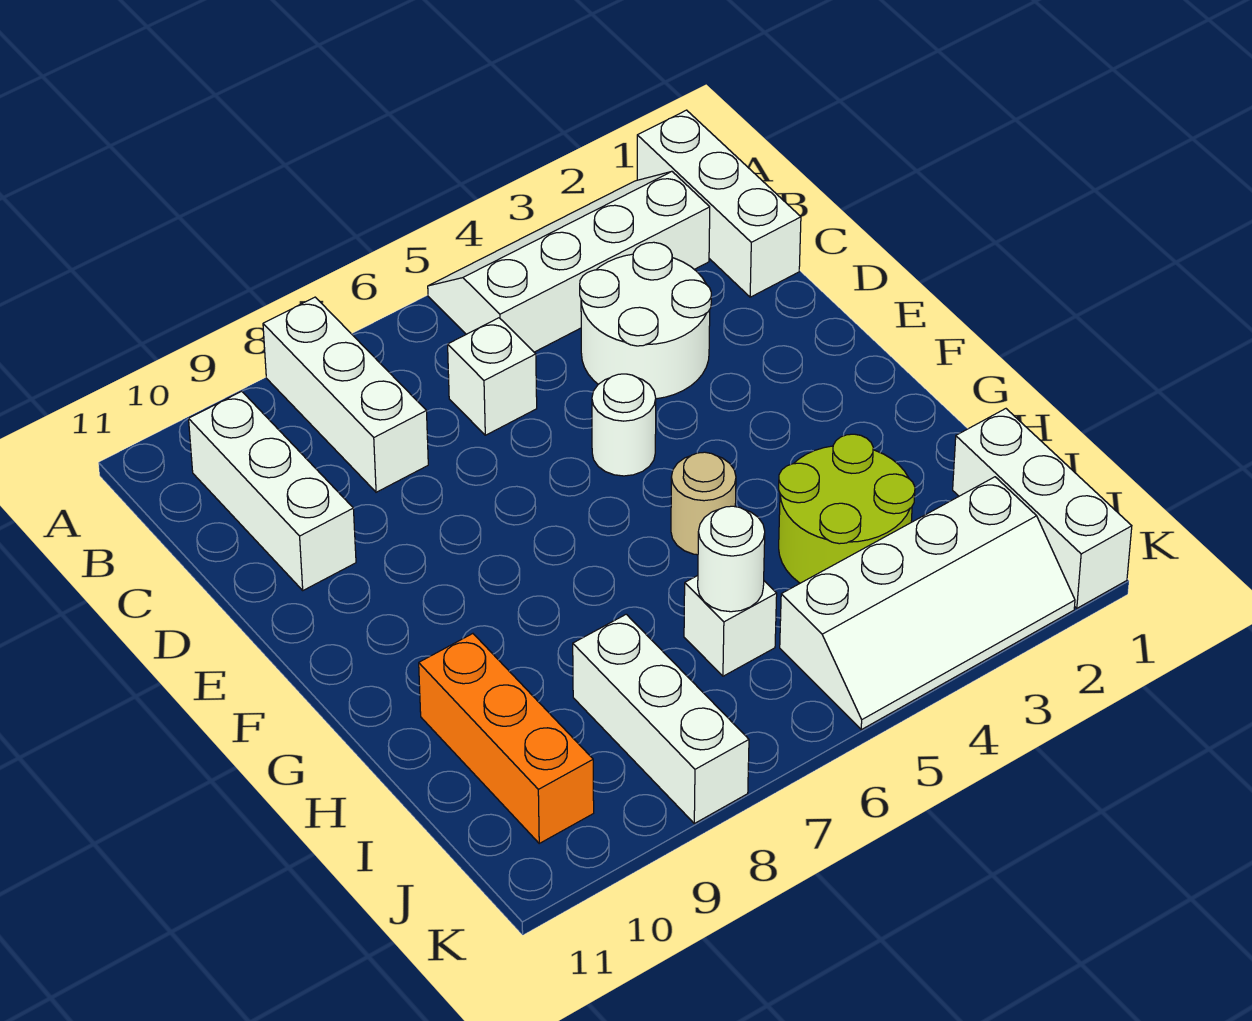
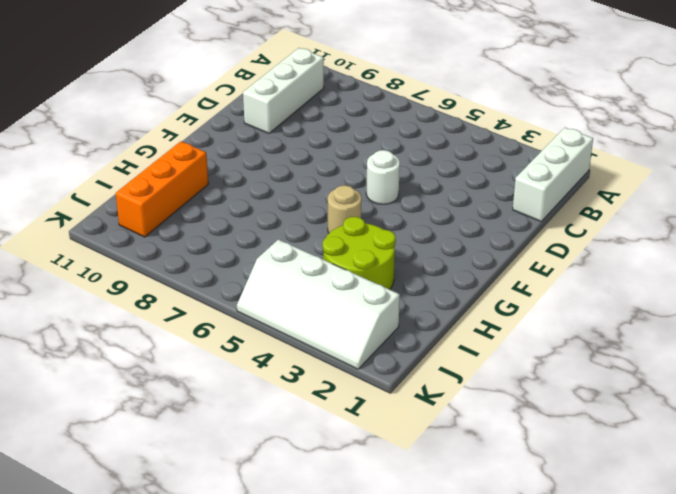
none -> white slope A2:B5 level 1 top B
none -> white brick A8:C8 level 1
none -> white round brick C3:D4 level 1

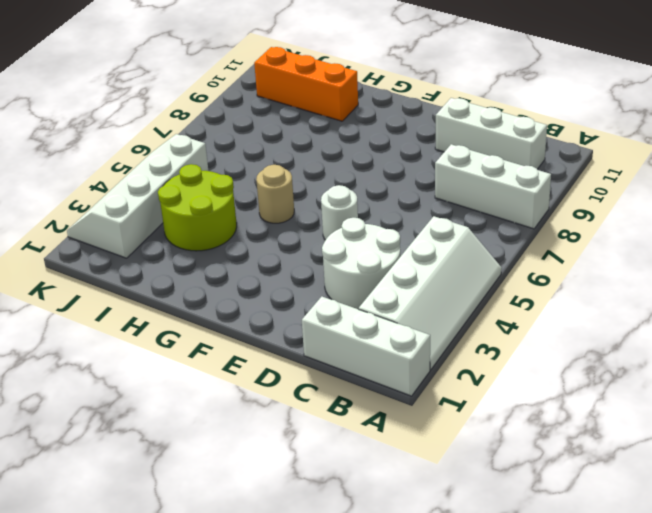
none -> white brick C6 level 1
none -> white brick I1:K1 level 1
none -> white brick I6 level 1

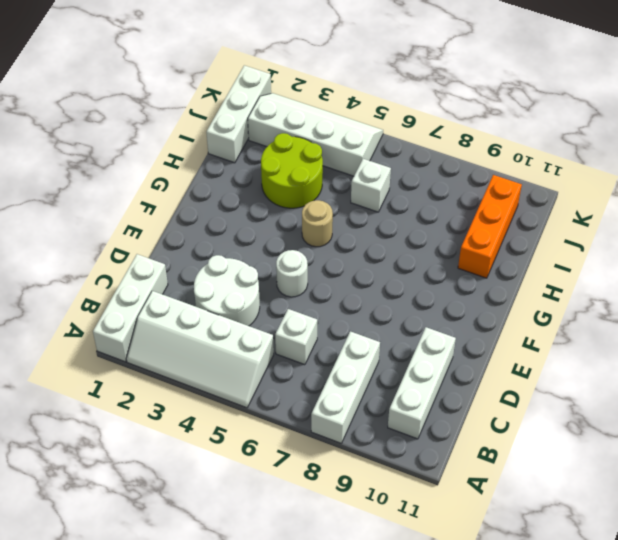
none -> white brick I8:K8 level 1
none -> white round brick I6 level 2

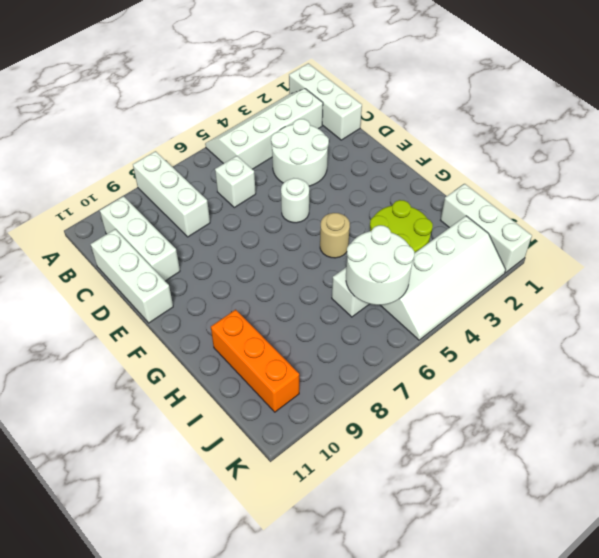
white brick C11:E11 level 1 -> white brick I8:K8 level 1
white round brick I5:J6 level 2 -> white round brick I6 level 2

